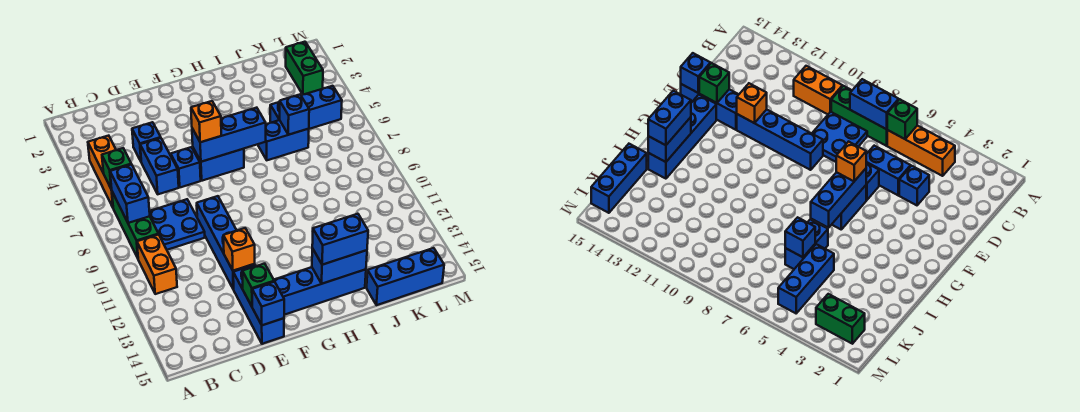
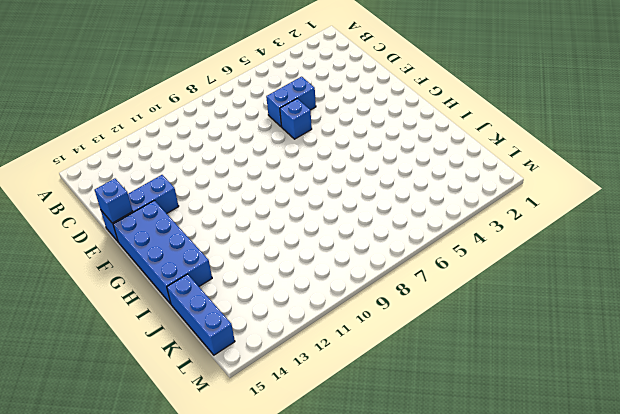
blue brick F14:I15 level 1 -> blue brick F14:I14 level 1
none -> orange brick B4:B6 level 1
none -> green brick B7:B9 level 1
none -> orange brick B10:B11 level 1

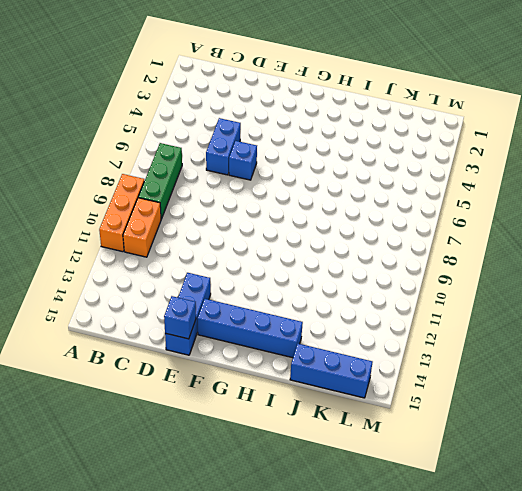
orange brick A9:A11 level 1 -> orange brick B4:B6 level 1
none -> blue plate C8:D9 level 1
none -> blue brick D4 level 1
none -> blue brick E9:E12 level 1

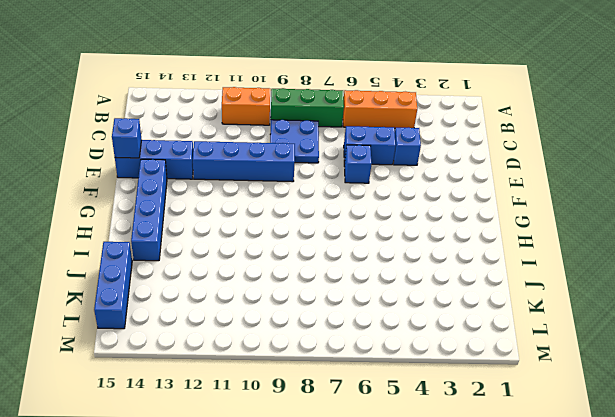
none -> blue brick F6:G6 level 1
none -> blue brick I6:J6 level 1
none -> blue brick J5:L5 level 1

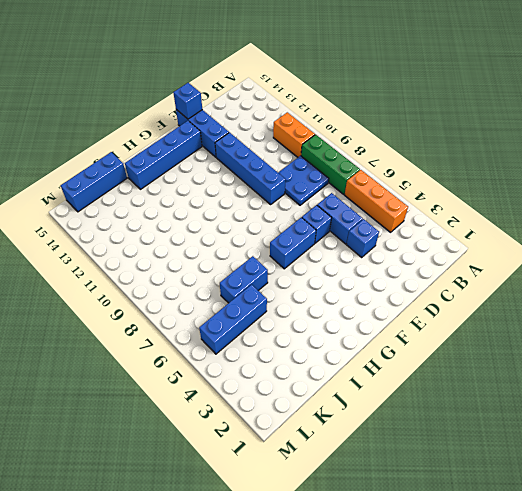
none -> green brick L2:L3 level 1
none -> green brick B6 level 2
none -> blue brick B7:B8 level 2

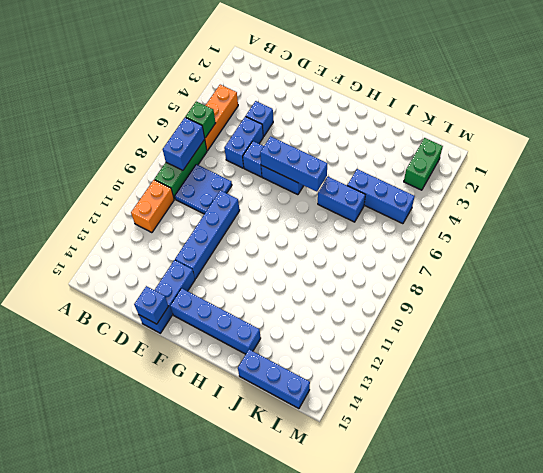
none -> orange brick E12 level 2
none -> green brick E14 level 2
none -> blue brick H14:I14 level 2

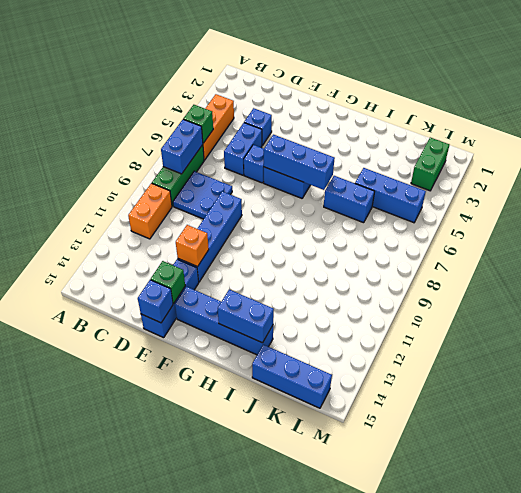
none -> blue brick J6 level 2
none -> orange brick F6 level 3
none -> blue brick H14:I14 level 3

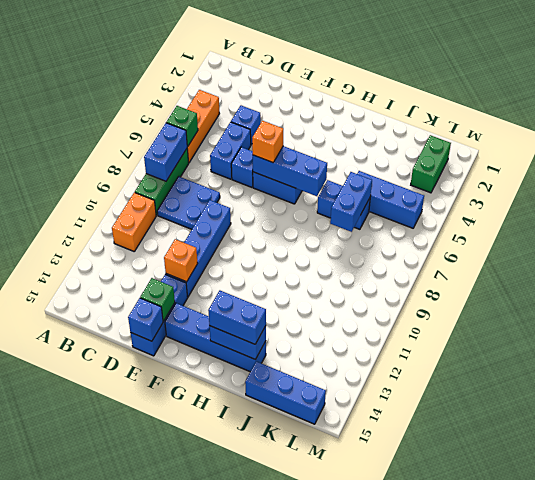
blue brick J6:J7 level 2 -> blue brick J6 level 2

